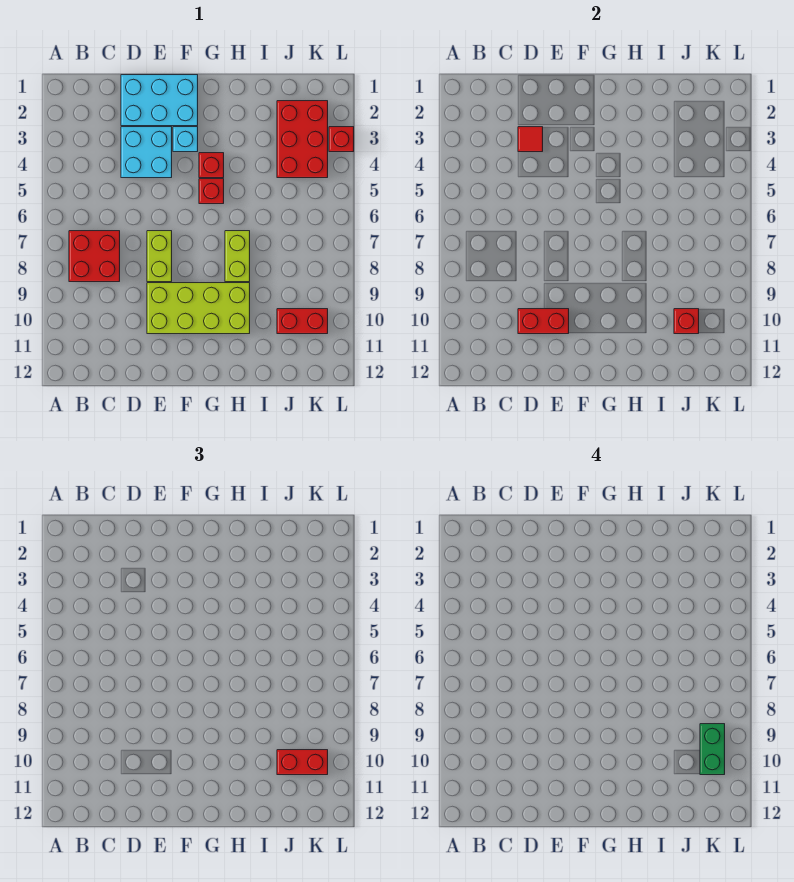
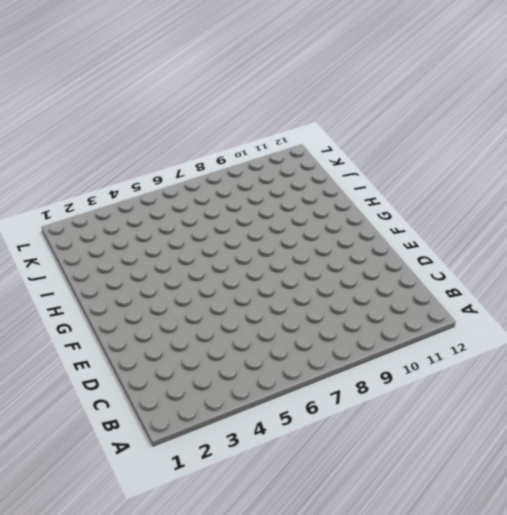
none -> red brick B7:C8 level 1
none -> cyan brick D1:F2 level 1
none -> cyan brick D3:E4 level 1

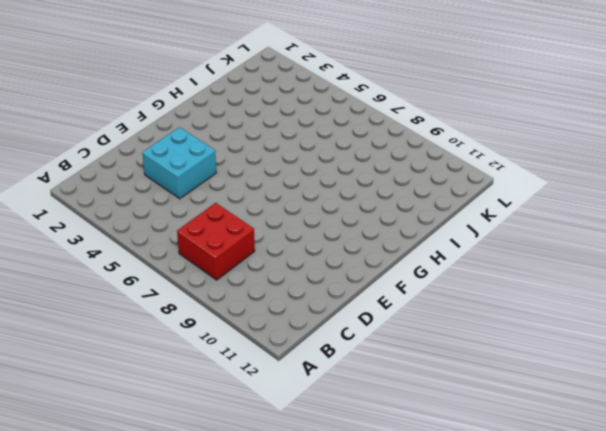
none -> cyan brick D1:F2 level 1
none -> lime brick E7:E8 level 1
none -> lime brick E9:H10 level 1

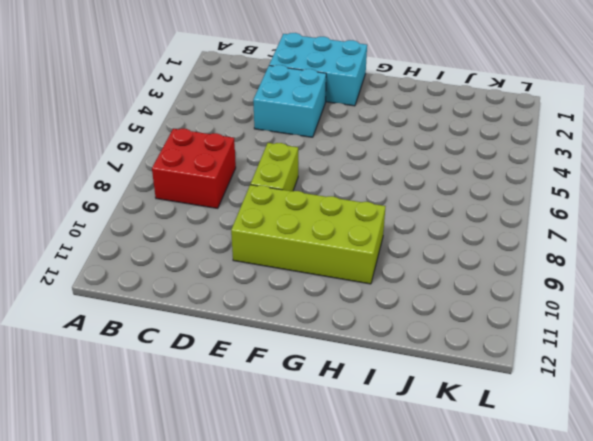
none -> cyan brick F3 level 1
none -> red brick G4 level 1
none -> red brick G5 level 1

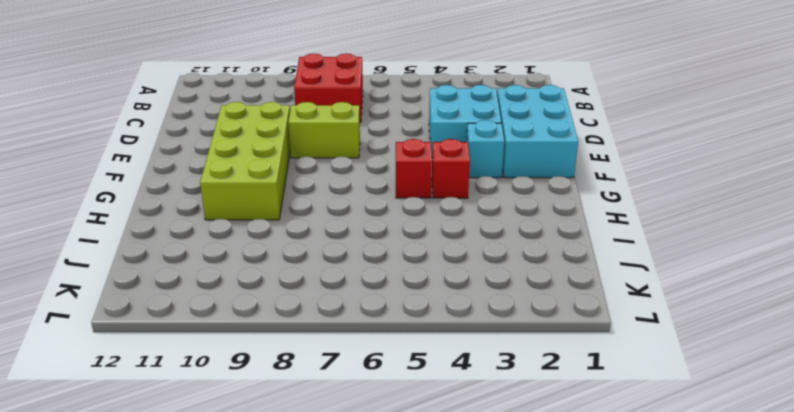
none -> lime brick H7:H8 level 1
none -> red brick J2:K4 level 1
none -> red brick J10:K10 level 1

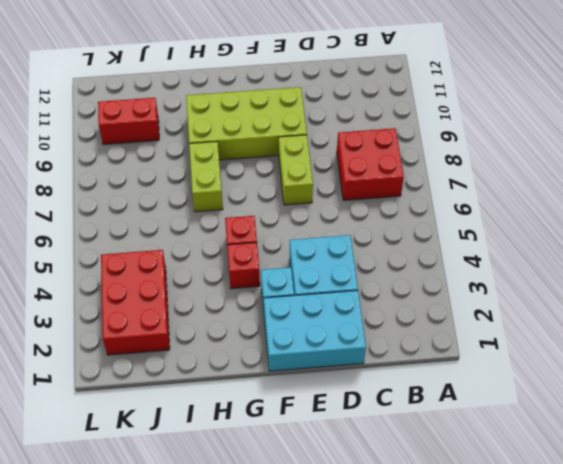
none -> red brick L3 level 1
none -> red tile D3 level 2
none -> red brick D10:E10 level 2

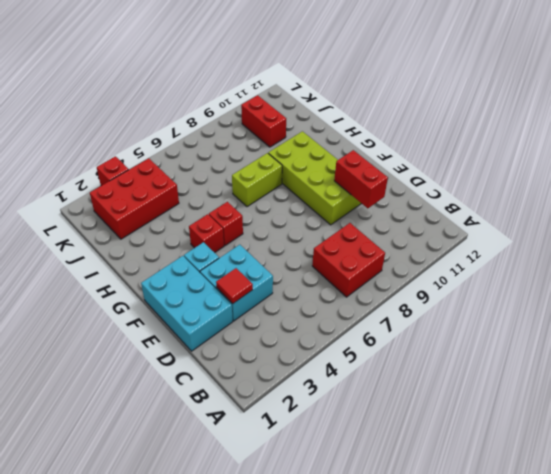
none -> lime brick E7:E8 level 1
none -> red brick J10 level 2
none -> red brick J10:K10 level 3

